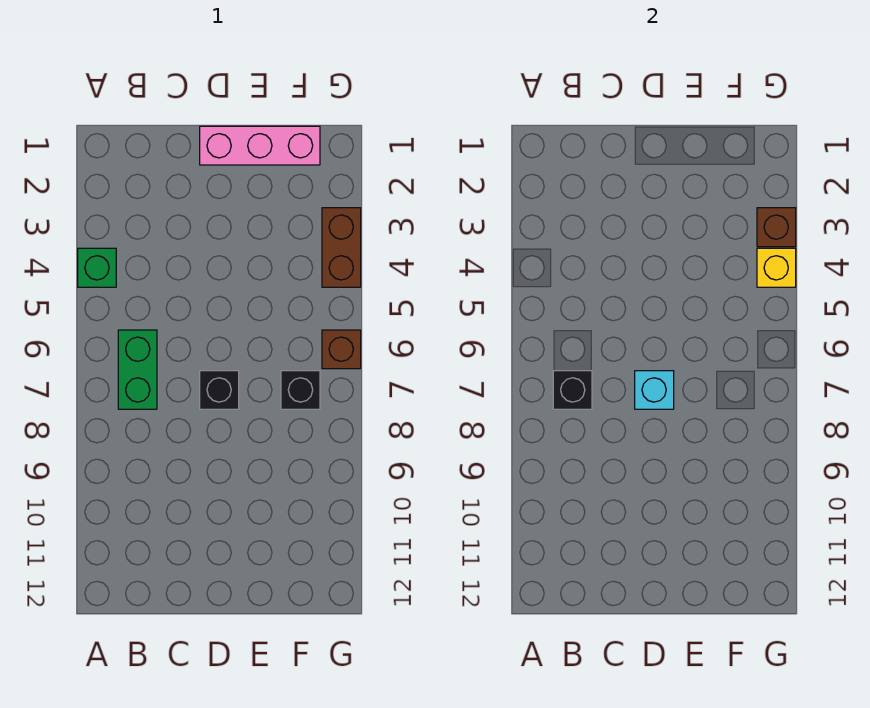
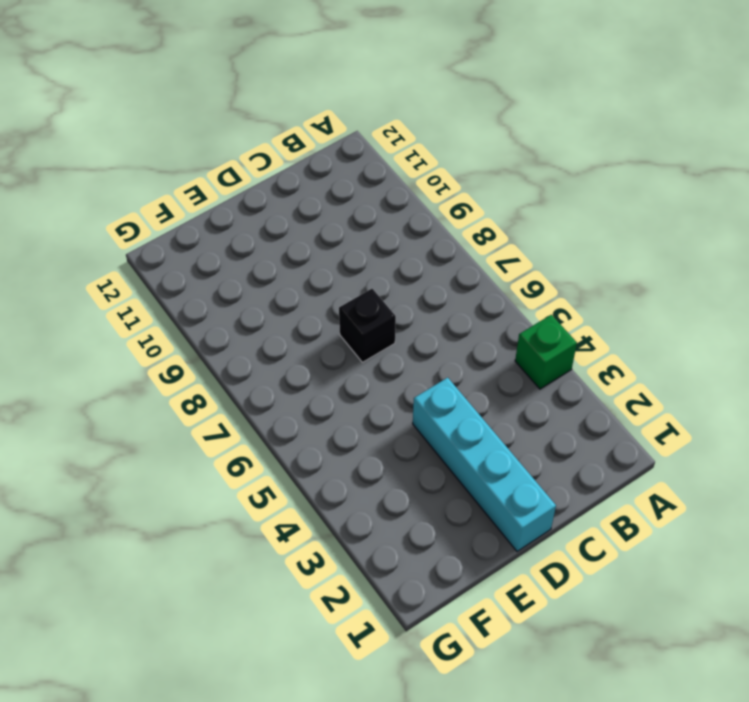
cyan brick D1:D4 level 1 -> pink brick D1:F1 level 1
none -> green brick B6:B7 level 1
none -> black brick F7 level 1

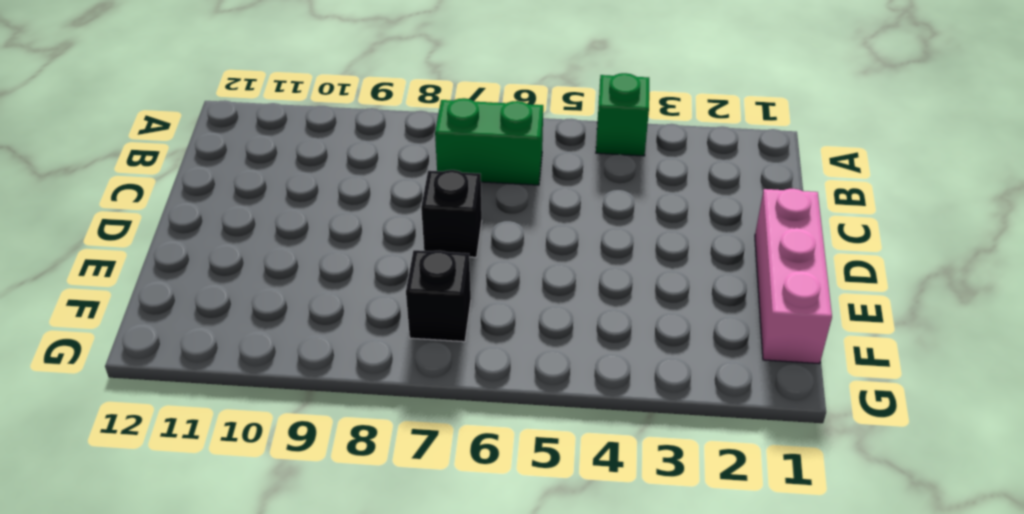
none -> brown brick G3:G4 level 1
none -> brown brick G6 level 1

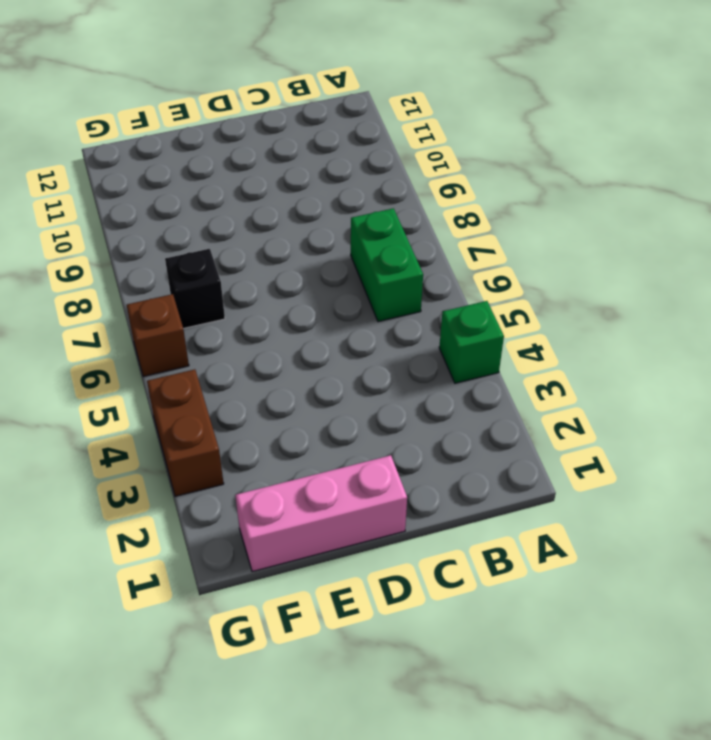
none -> black brick D7 level 1
none -> black brick B7 level 2

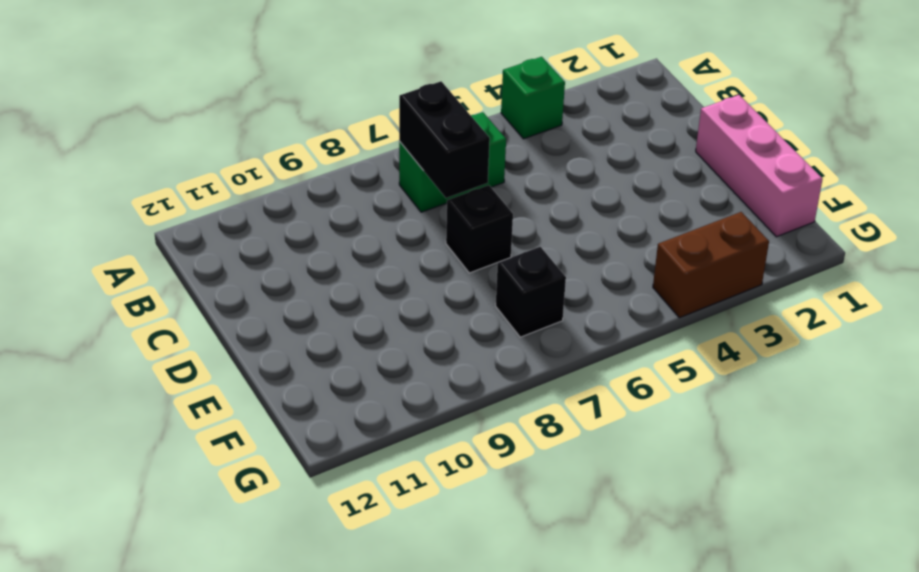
black brick B7:C7 level 2 -> black brick B7 level 2
none -> brown brick G6 level 1
none -> cyan brick D7 level 2

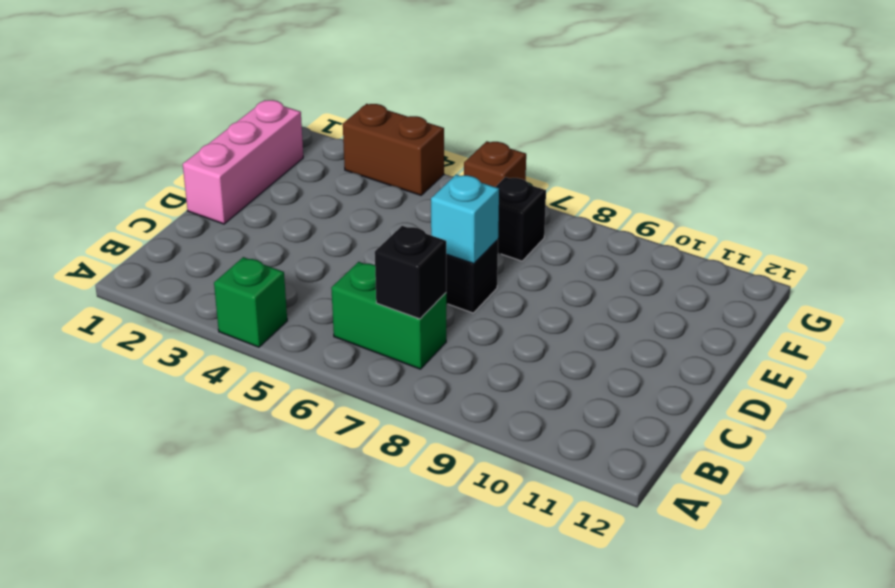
none -> brown brick G3 level 2
none -> yellow brick G4 level 2

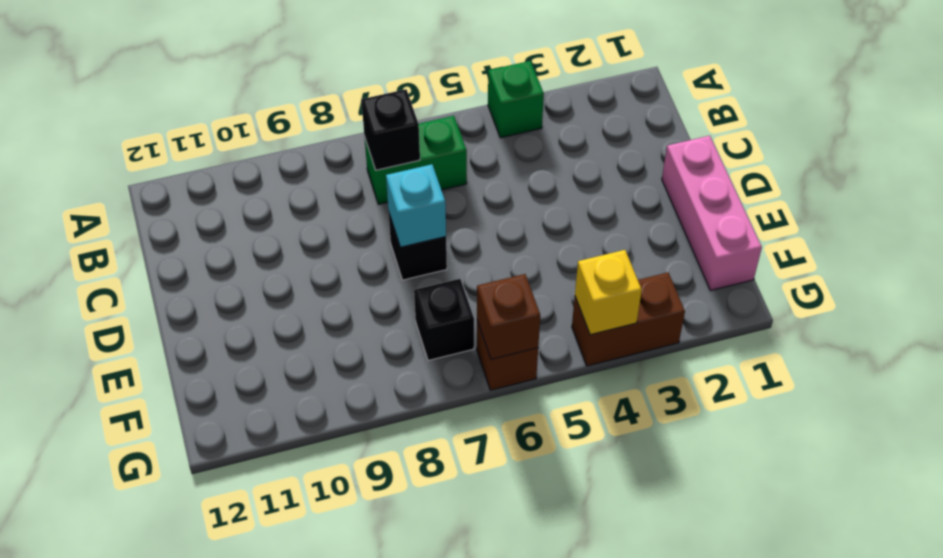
brown brick G6 level 2 -> brown brick G3 level 2

